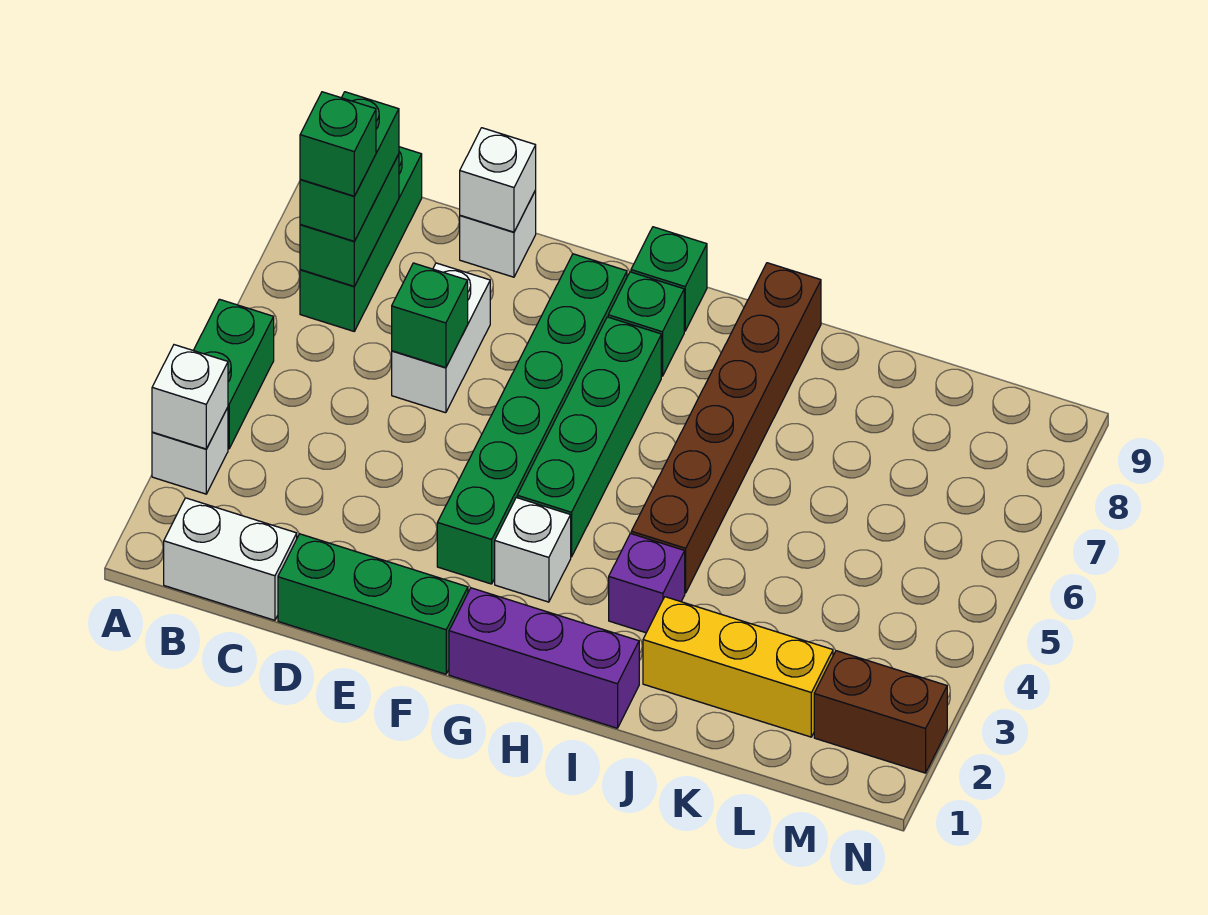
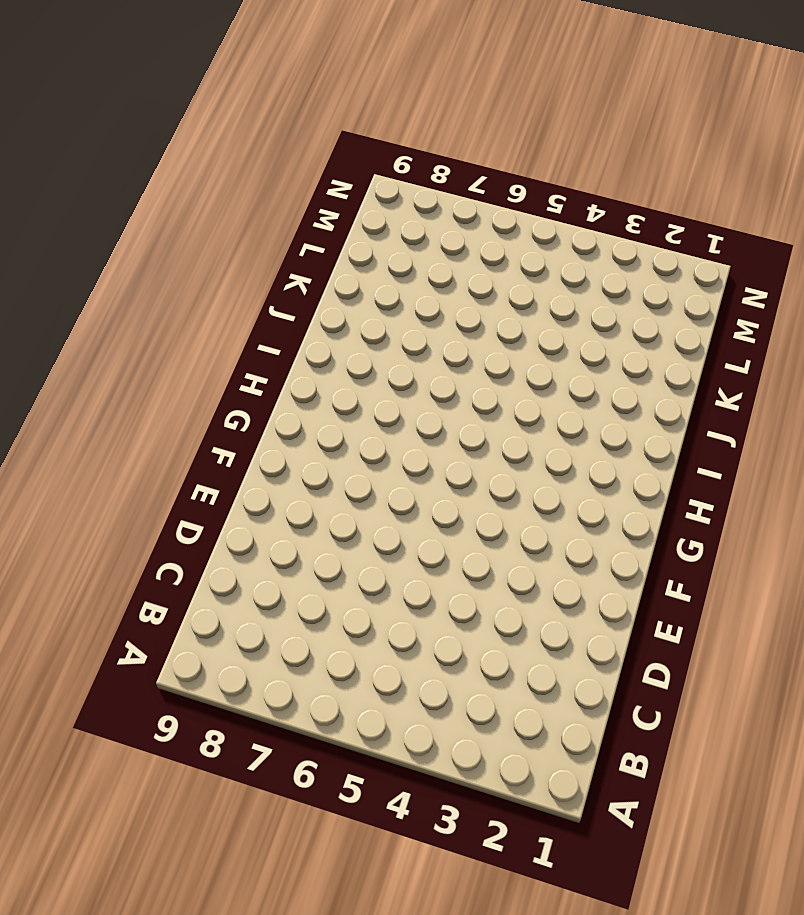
none -> white brick A3 level 1
none -> green brick A4:A5 level 1
none -> white brick B1:C1 level 1

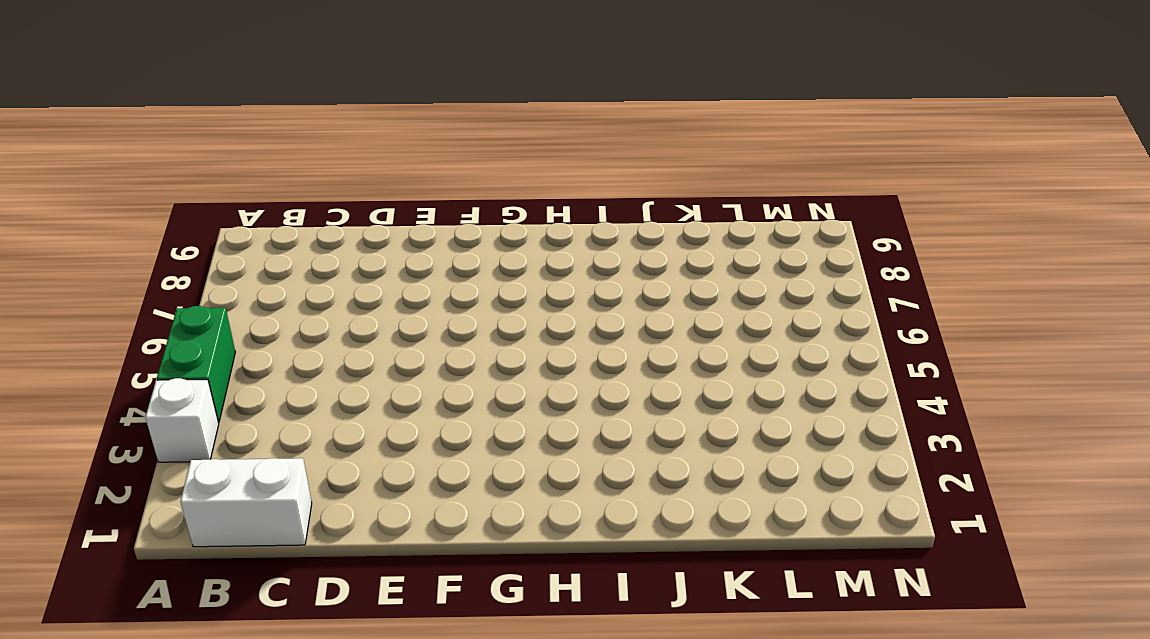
none -> green brick B7:B9 level 1
none -> green brick D1:F1 level 1
none -> white brick D6:D7 level 1

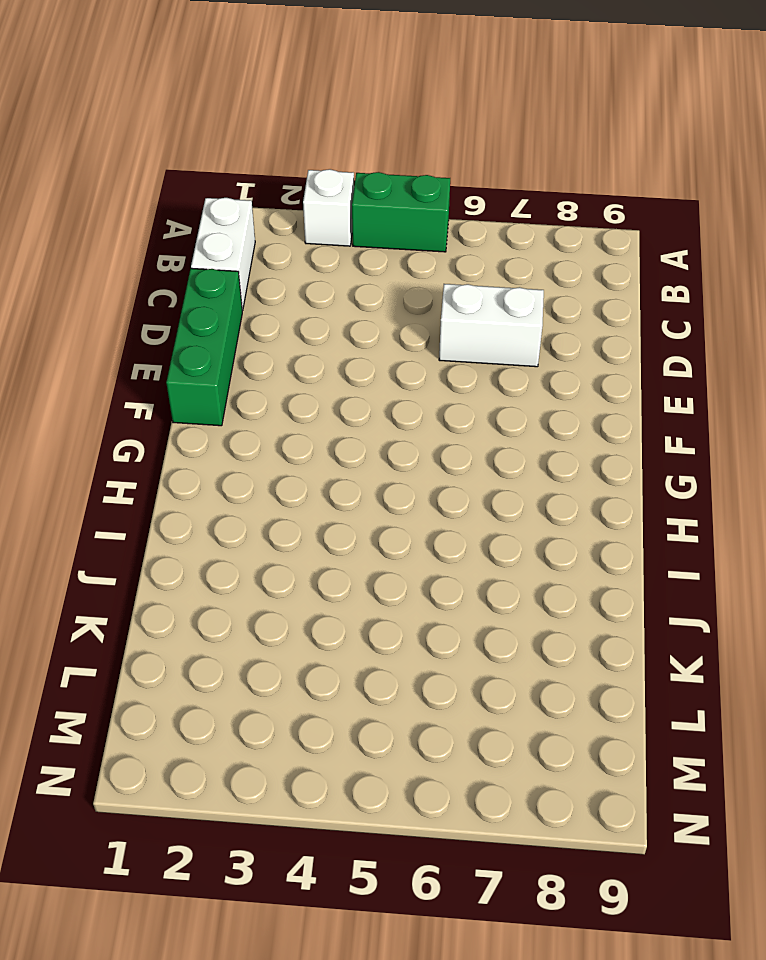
none -> green brick B7:B9 level 1
none -> white brick D9 level 1
none -> green brick F3:F8 level 1

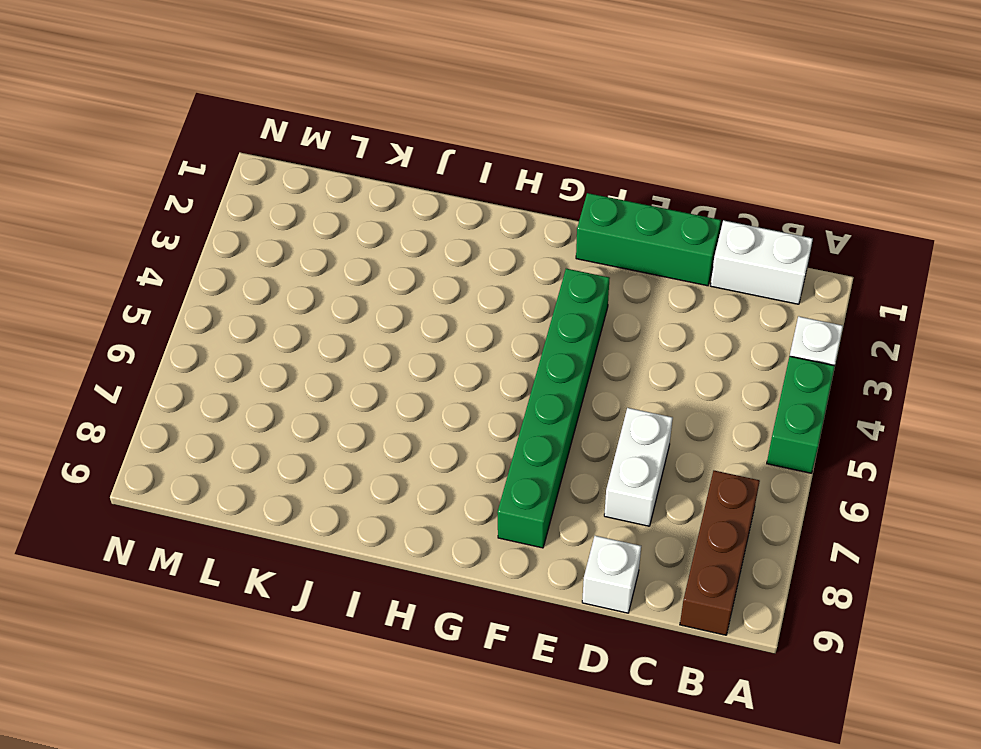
brown brick B7:B9 level 1 -> green brick B7:B9 level 1
none -> purple brick G1:I1 level 1
none -> white brick G3 level 1
none -> green brick G4:G7 level 1

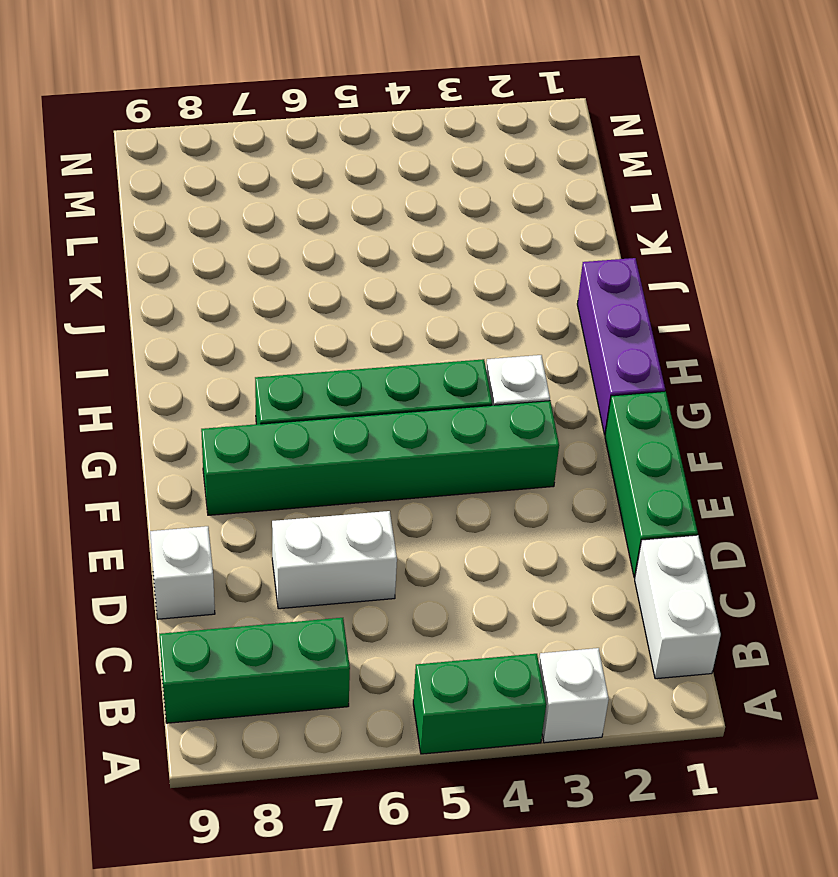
none -> green brick G8 level 1
none -> green brick G9 level 1
none -> purple brick I3 level 1

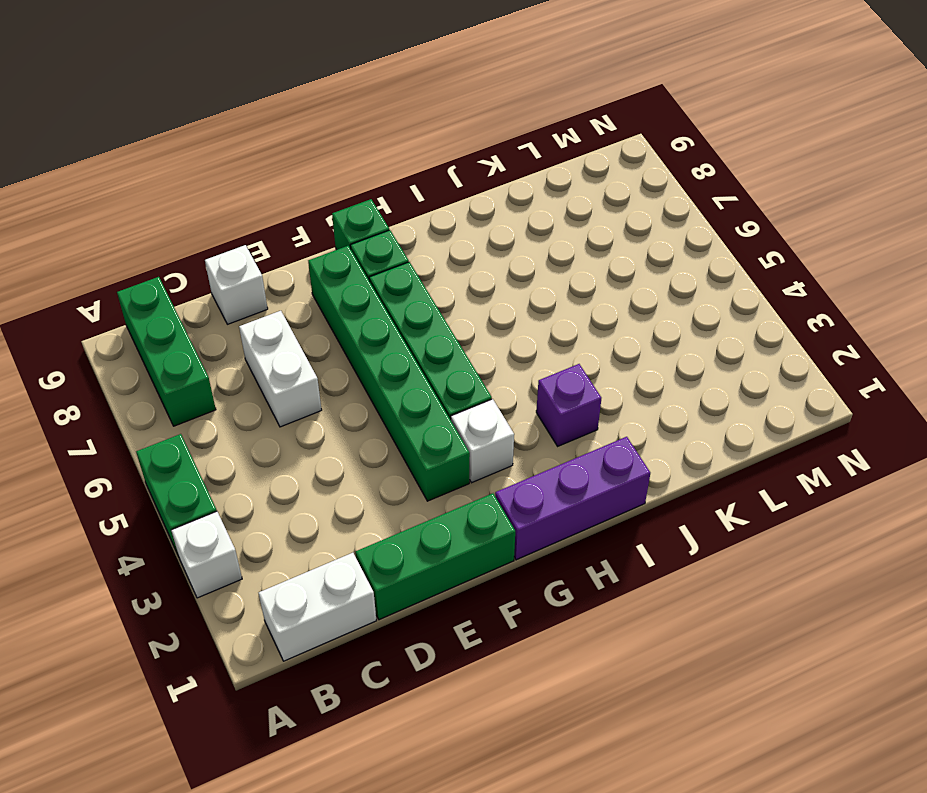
none -> brown brick I4:I9 level 1
none -> yellow brick J2:L2 level 1
none -> brown brick M2:N2 level 1

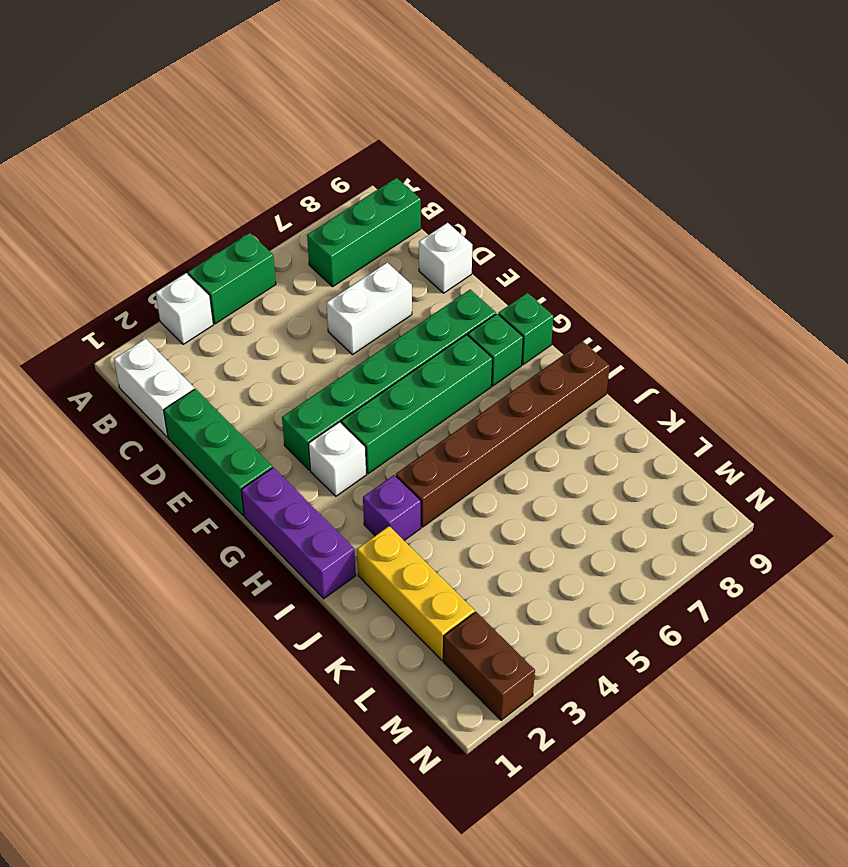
none -> white brick A3 level 2
none -> green brick B7:B8 level 2
none -> green brick D6 level 2

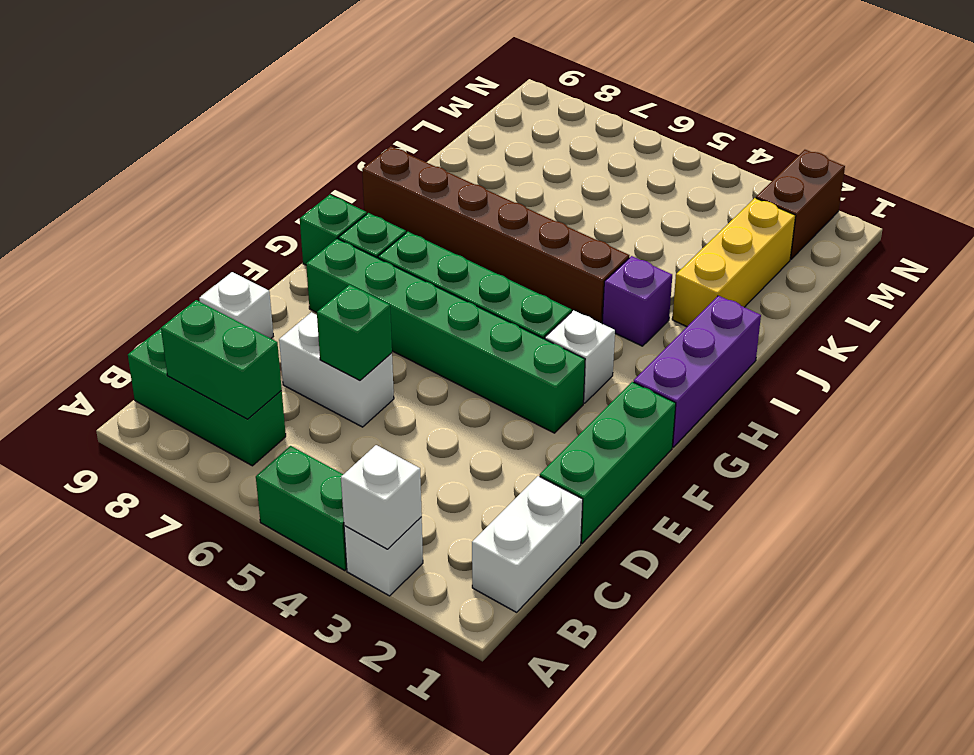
none -> white brick D9 level 2
none -> green brick B7:B8 level 3
none -> green brick B7 level 4

